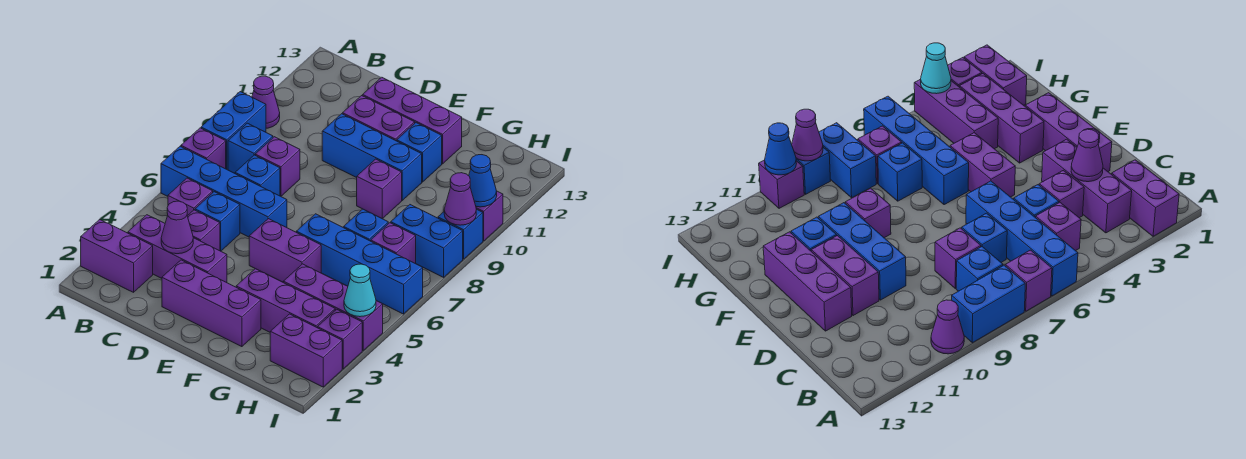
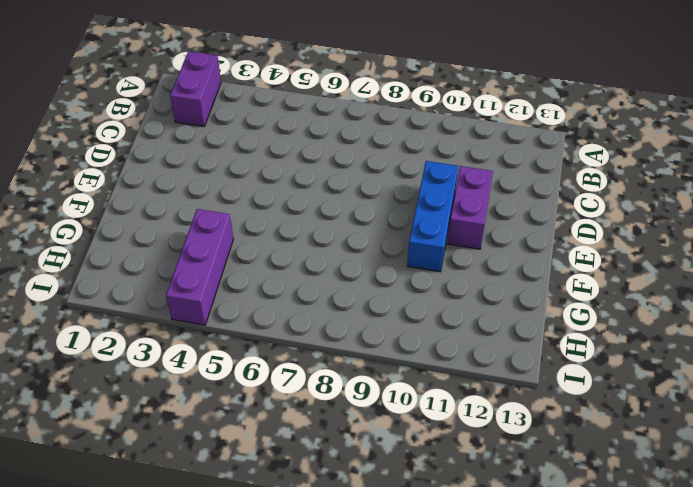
none -> blue brick A6:D6 level 1
none -> purple brick A7 level 1
none -> blue brick A8:A9 level 1
none -> purple cone A10 level 1

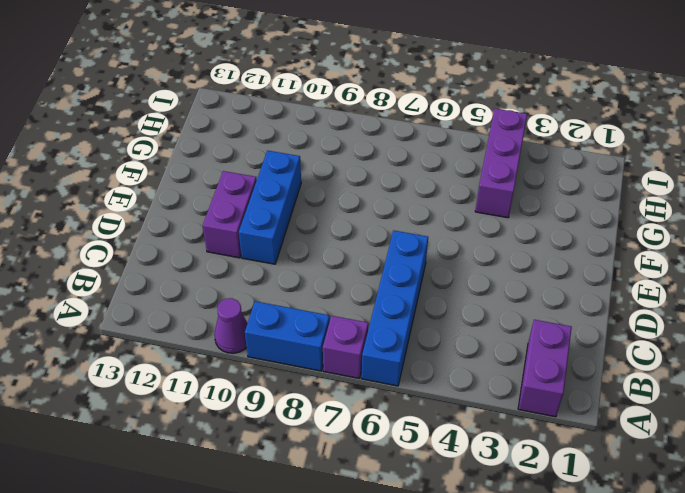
none -> purple brick B3:D3 level 1
none -> purple brick B5 level 1
none -> blue brick B8 level 1
none -> purple brick C4 level 1

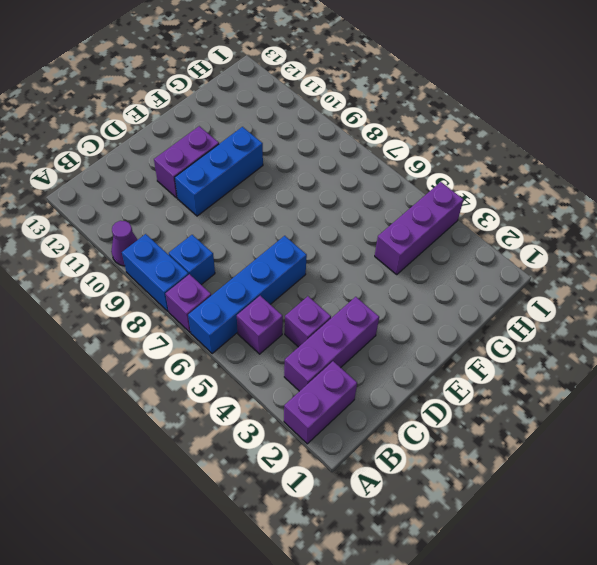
none -> blue brick C5 level 1
none -> blue brick C7 level 1
none -> purple brick C8 level 1
none -> purple brick D2:F2 level 1

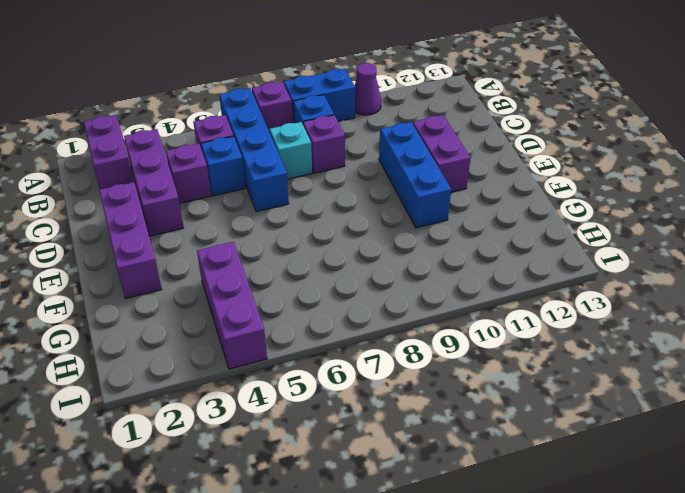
cyan brick C7 level 1 -> blue brick C7 level 1
none -> purple brick D12:F12 level 1
none -> purple brick E5:F5 level 1
none -> purple brick F3:H3 level 1
none -> blue brick F6:I6 level 1

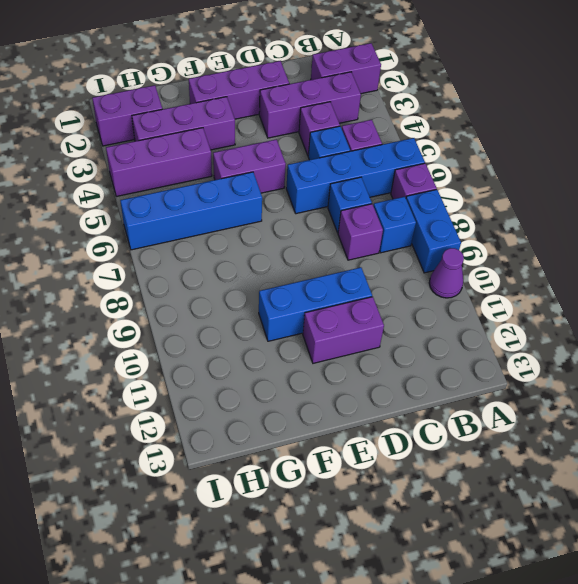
none -> purple brick D12:F12 level 1
none -> purple brick F9 level 1
none -> blue brick F11 level 1
none -> blue brick G7 level 1

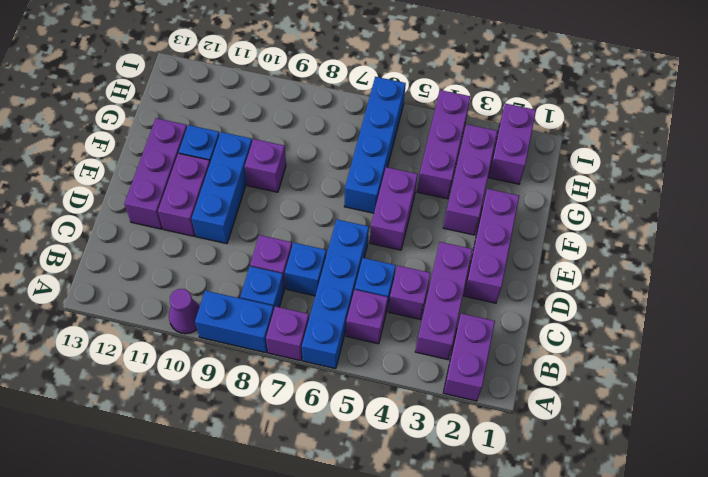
none -> blue brick G7 level 1
none -> purple brick H7 level 1
none -> blue brick H8:I8 level 1
none -> purple brick I3 level 1

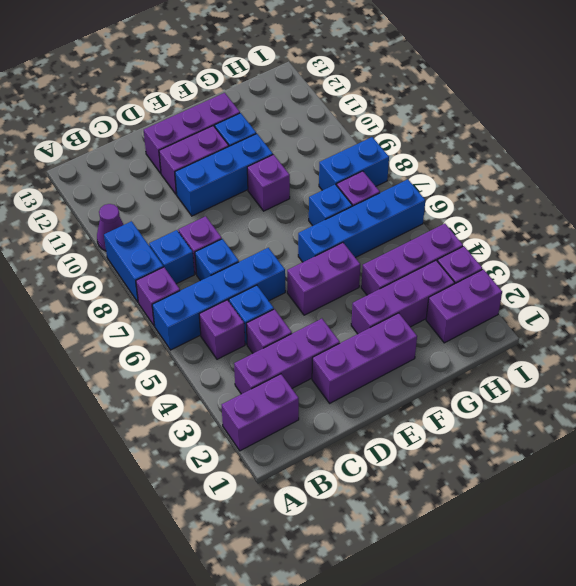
none -> blue brick I9 level 1
none -> purple brick I10 level 1
none -> purple cone C3 level 2
none -> cyan cone I4 level 2

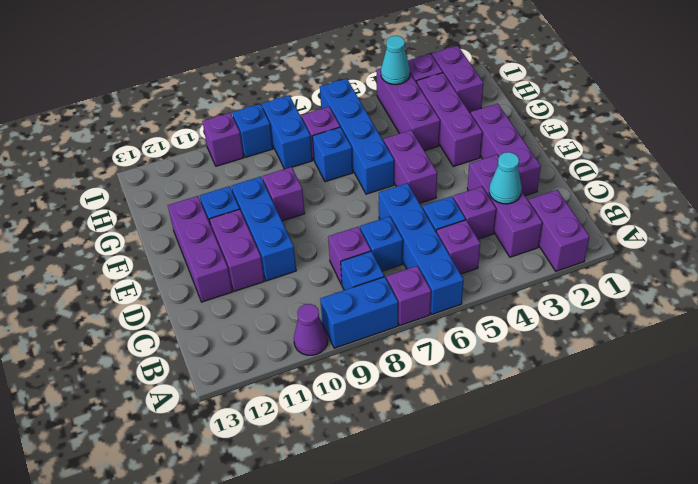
cyan cone C3 level 2 -> purple cone C3 level 2
none -> purple cone I9 level 2
none -> blue cone I10 level 2

